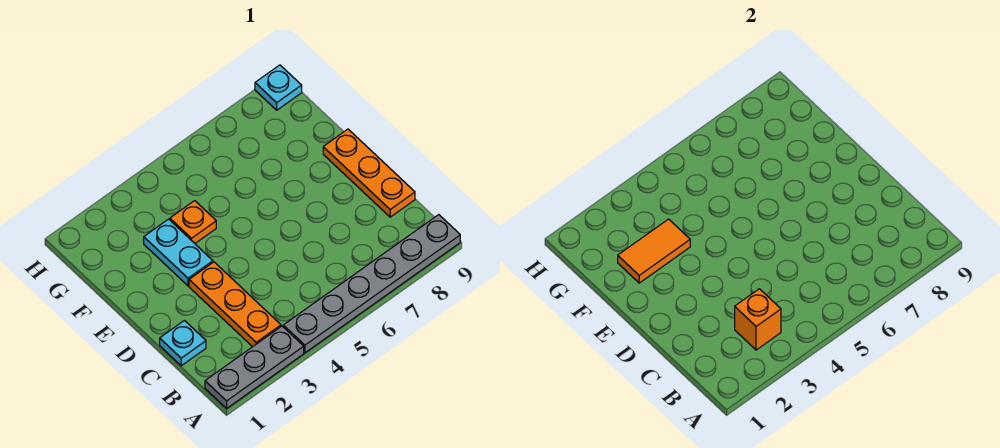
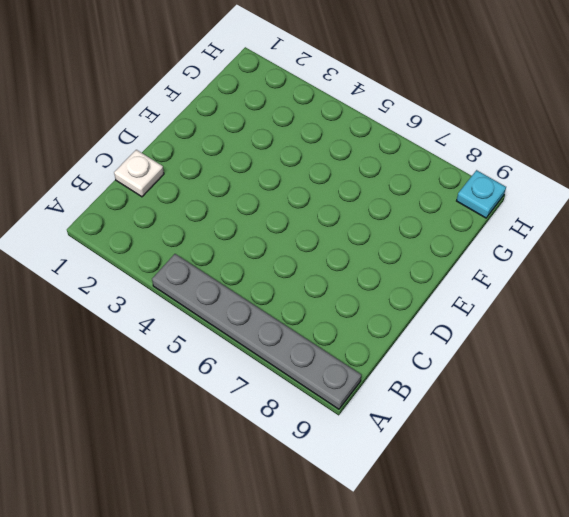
white plate C1 level 1 -> cyan plate C1 level 1
none -> grey plate A1:A3 level 1
none -> orange plate B3:D3 level 1

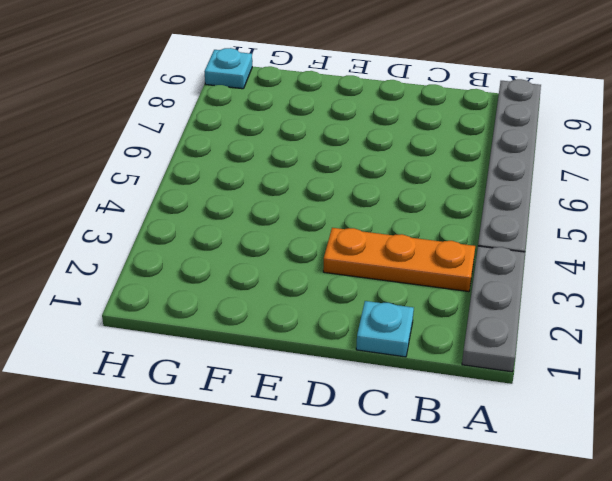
none -> orange plate C9:E9 level 1
none -> cyan plate E3:F3 level 1

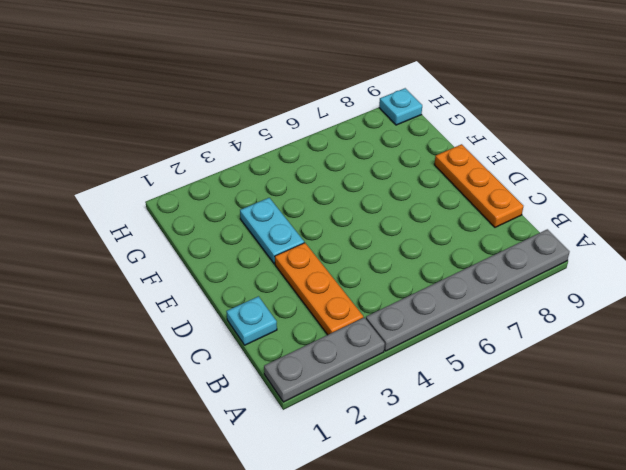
none -> orange plate F4 level 1
none -> orange brick B3 level 2

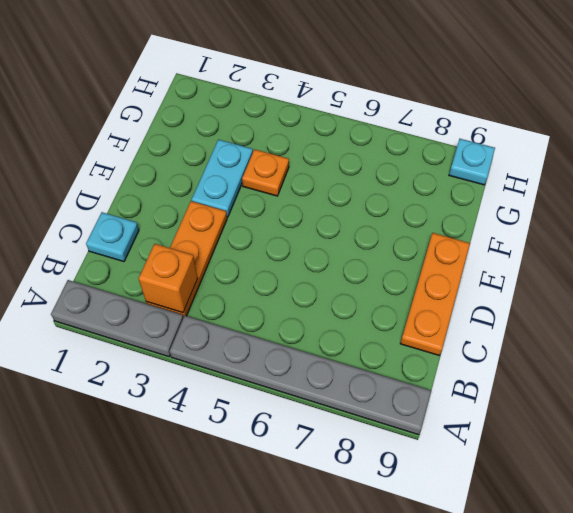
none -> orange tile F2:F3 level 2

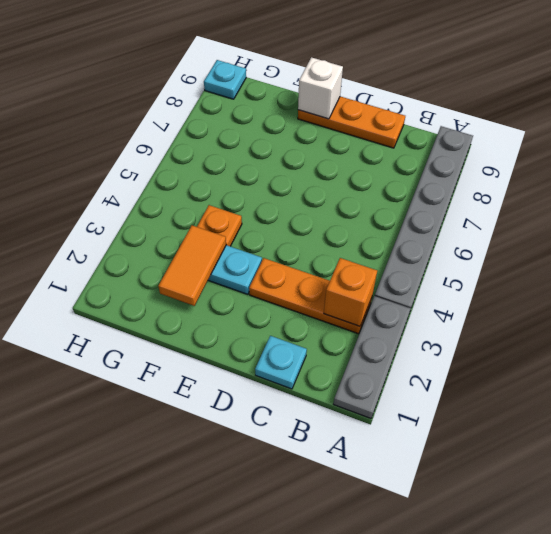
white brick E9 level 2 -> none

